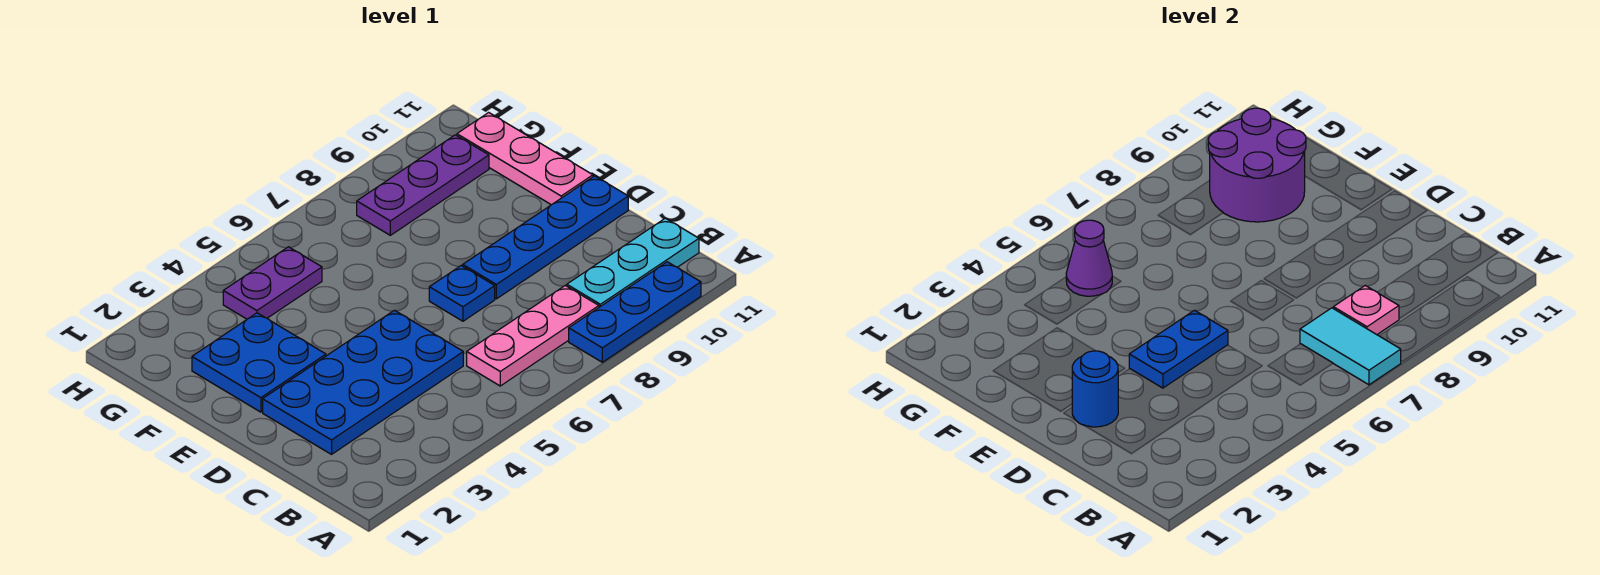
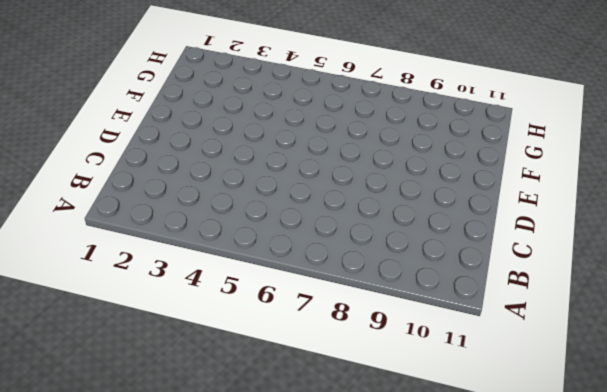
none -> blue plate A8:A10 level 1
none -> pink plate B6:B8 level 1
none -> cyan plate B9:B11 level 1

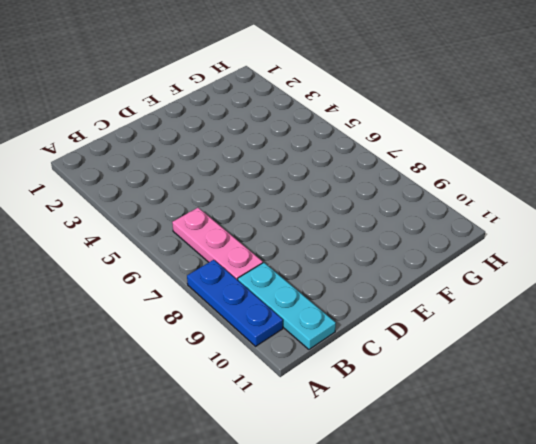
none -> blue plate C2:D5 level 1
none -> blue plate D7 level 1
none -> blue plate D8:D11 level 1

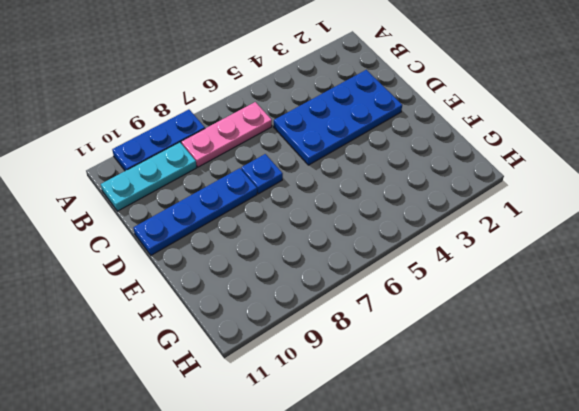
none -> blue plate E2:F3 level 1
none -> pink plate E11:G11 level 1
none -> purple plate G4:G5 level 1

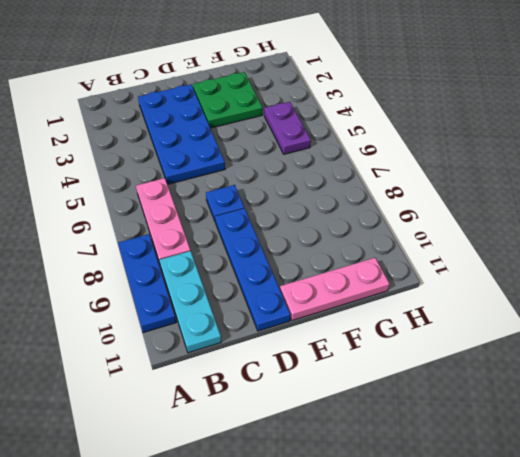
green plate E2:F3 level 1 -> blue plate E2:F3 level 1
none -> purple plate G8:G10 level 1
none -> cyan tile A7:B7 level 2
none -> pink plate B8 level 2

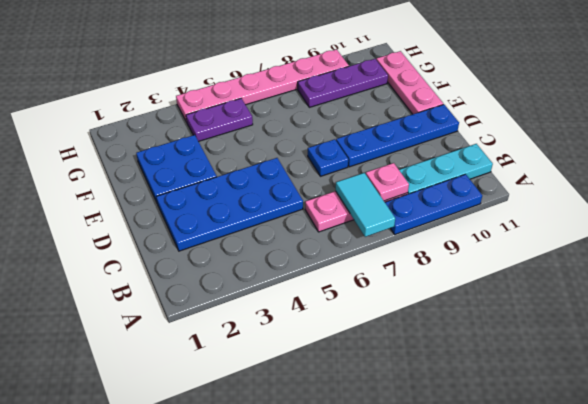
pink plate H4:H9 level 1 -> none
none -> blue round brick D2 level 2
none -> blue plate D4:D5 level 2
none -> purple round brick F9:G10 level 2

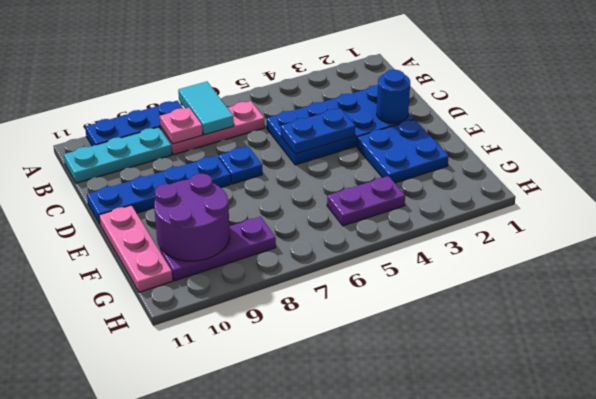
none -> purple cone G5 level 2

